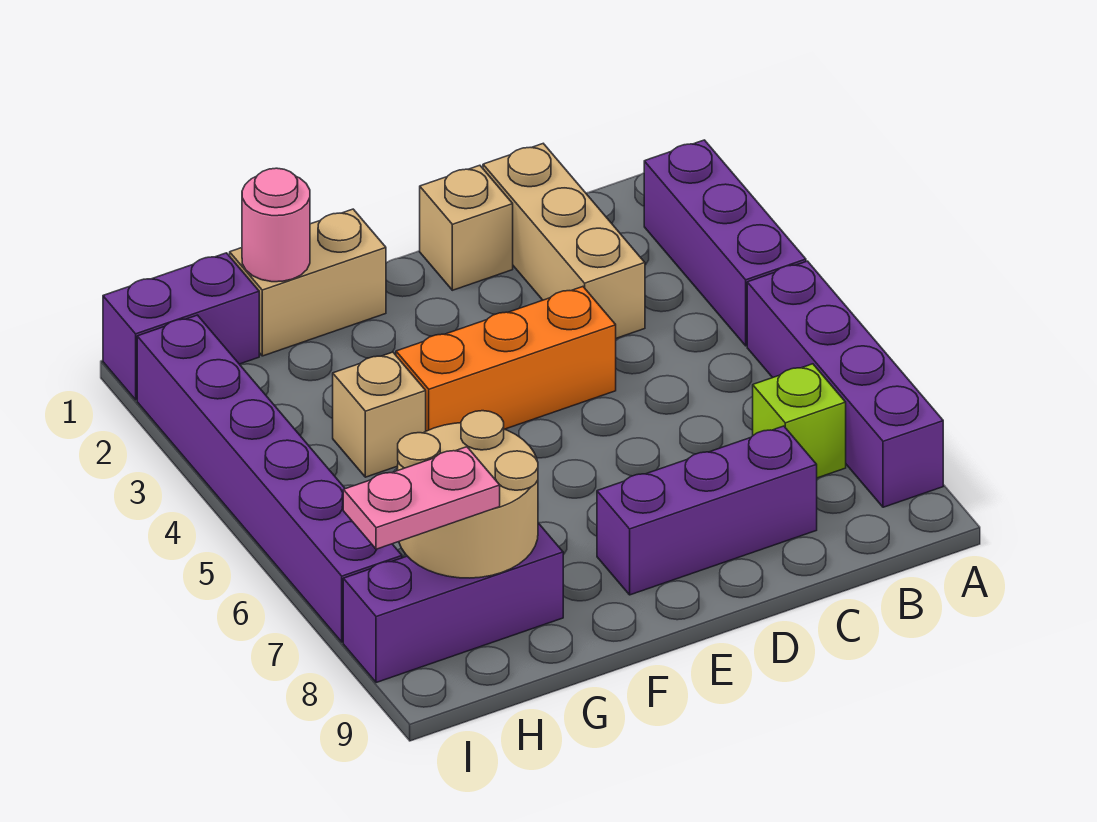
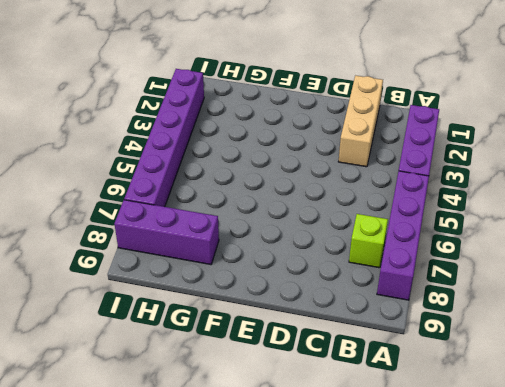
none -> purple brick C8:E8 level 1
none -> tan brick D1 level 1
none -> orange brick D4:F4 level 1

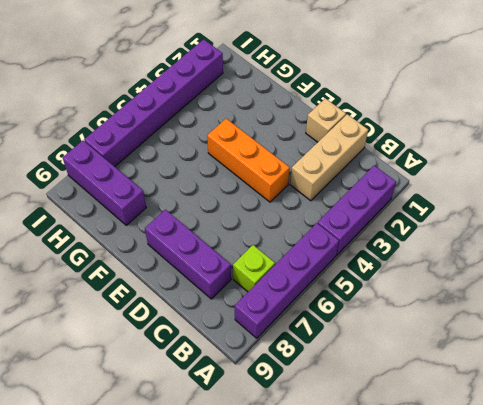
none -> tan brick F1:G1 level 1
none -> tan brick G4 level 1
none -> purple brick H1:I1 level 1

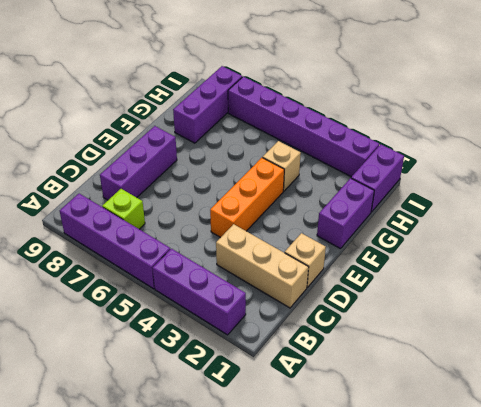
purple brick F1:G1 level 1 -> tan brick F1:G1 level 1
none -> pink round brick G1 level 2
none -> tan round brick G7:H8 level 2
none -> pink plate H8:I8 level 3

